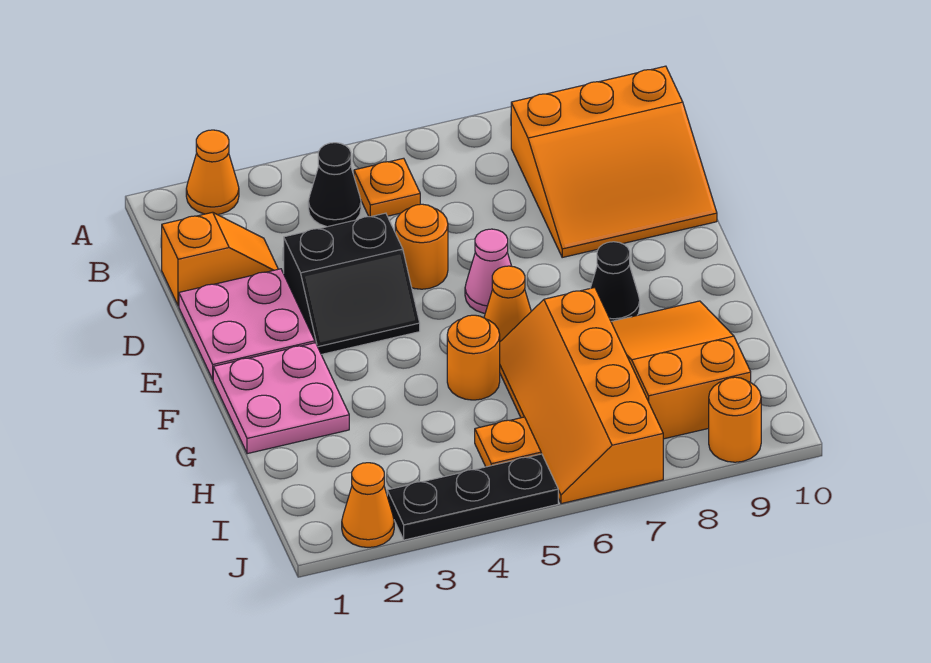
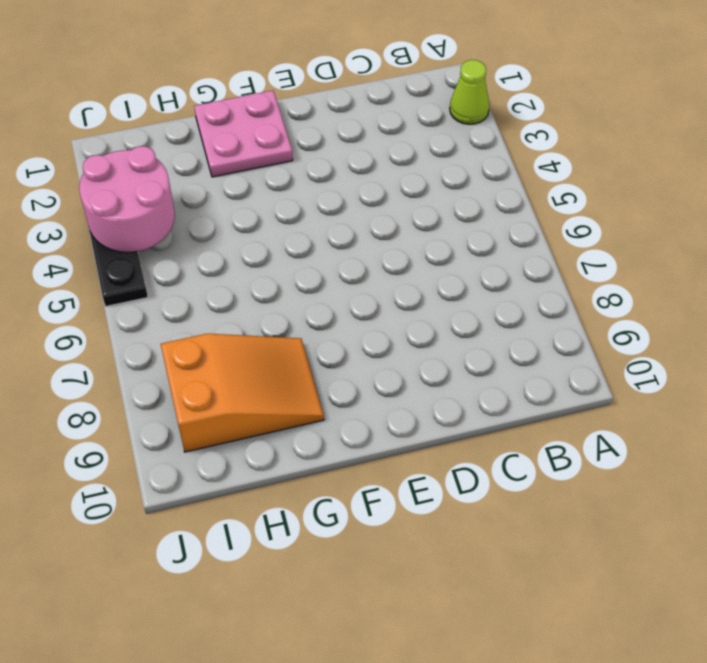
lime cone A2 level 1 -> orange cone A2 level 1
pink round brick I3:J4 level 2 -> none
none -> black cone B4 level 1
none -> orange plate B5 level 1
none -> orange slope B8:D10 level 1 top B

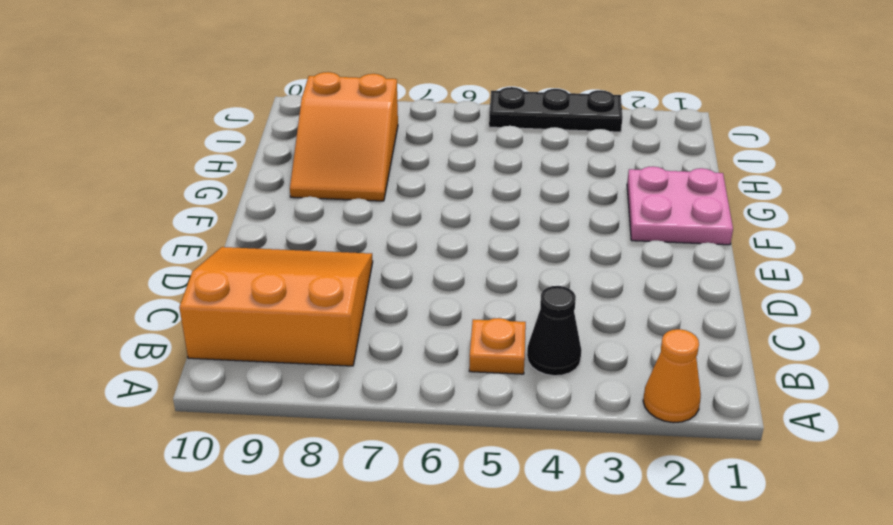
none -> orange slope C1:C2 level 1 top 1
none -> pink plate D1:E2 level 1
none -> black slope D3:E4 level 1 top D

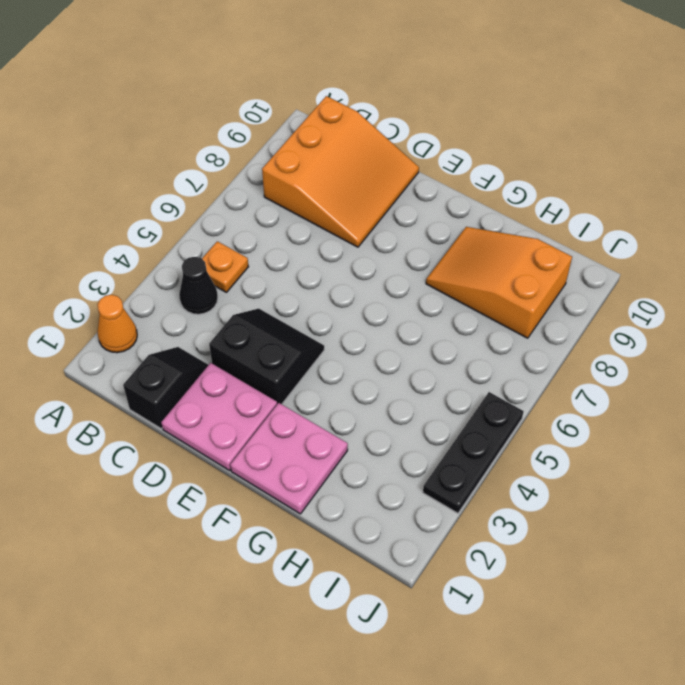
black slope C1:C2 level 1 top 1 -> orange slope C1:C2 level 1 top 1
black slope D3:E4 level 1 top 3 -> black slope D3:E4 level 1 top D
none -> orange round brick D5 level 1
none -> pink cone E6 level 1
none -> orange cone F6 level 1

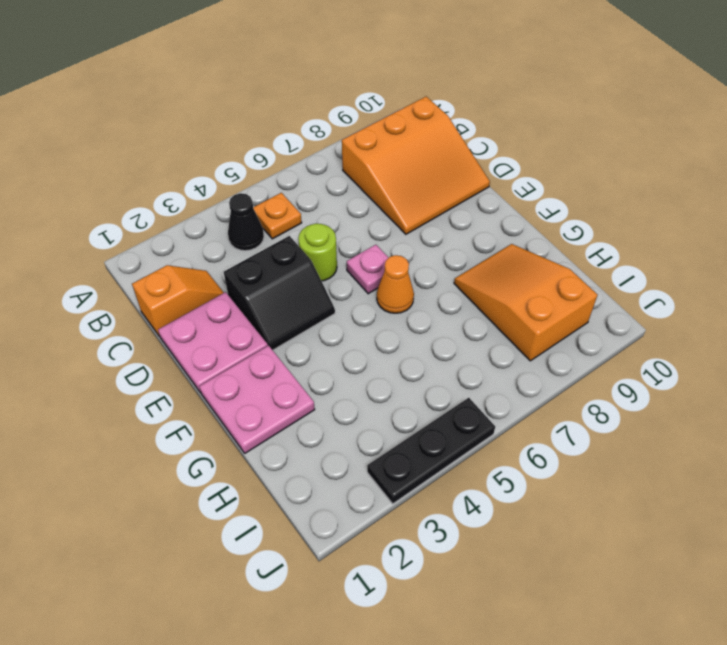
lime round brick D5 level 1 -> orange round brick D5 level 1
pink plate E6 level 1 -> pink cone E6 level 1
none -> orange cone A2 level 1
none -> black cone F8 level 1
none -> orange round brick G5 level 1

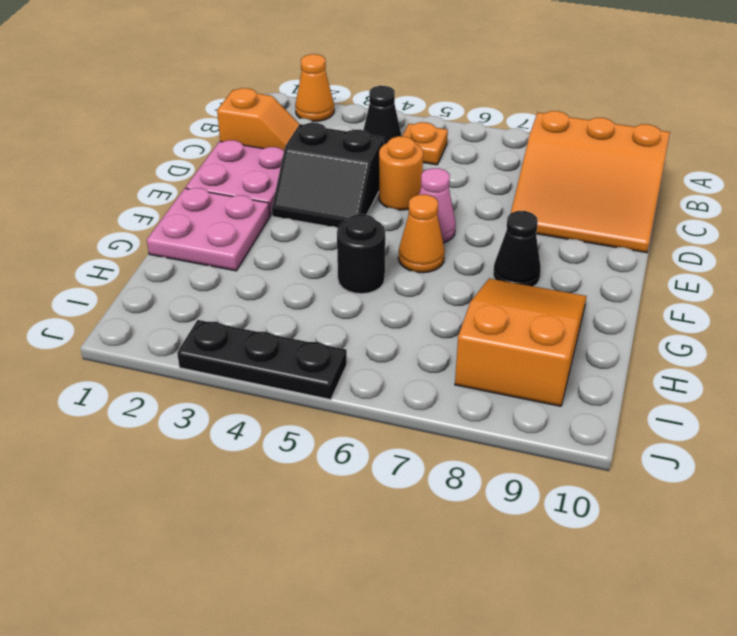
black round brick G5 level 1 -> orange round brick G5 level 1
none -> orange slope G6:J7 level 1 top 7
none -> orange plate I5 level 1
none -> orange cone J2 level 1

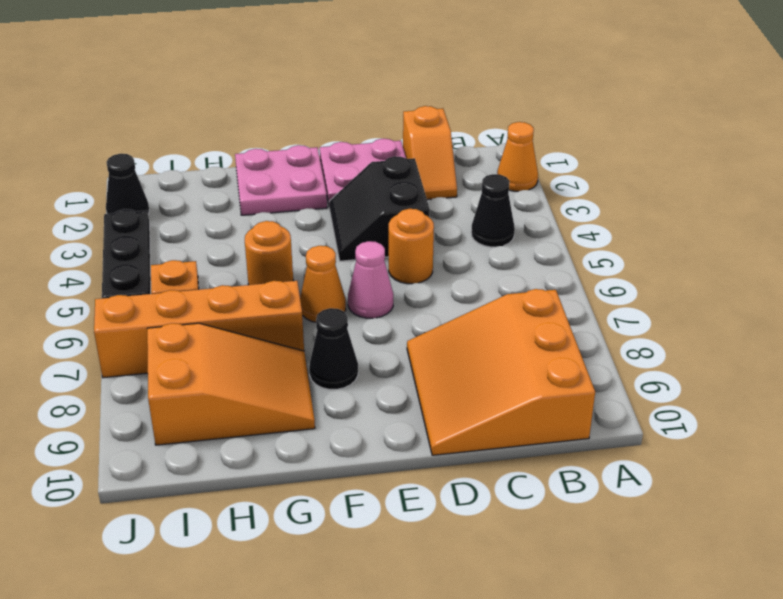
black cone J2 level 1 -> orange cone J2 level 1
none -> orange plate B5 level 1
none -> orange round brick J9 level 1

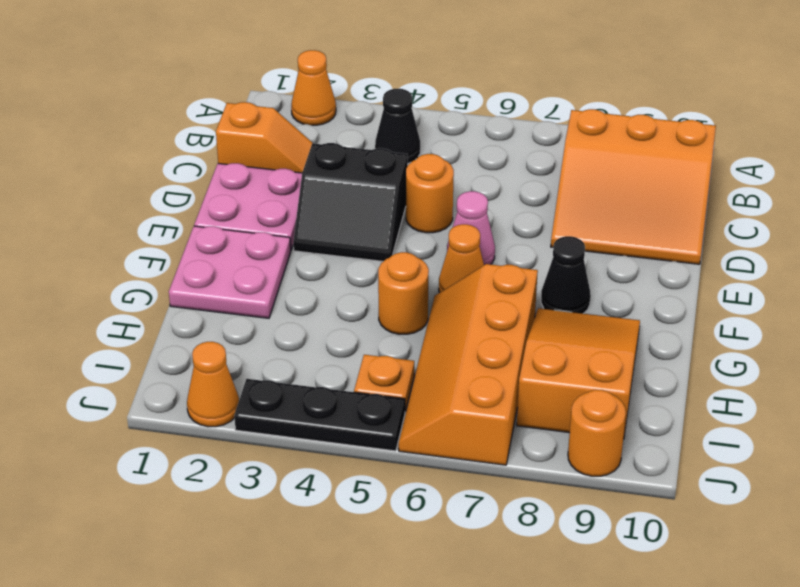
none -> orange plate B5 level 1

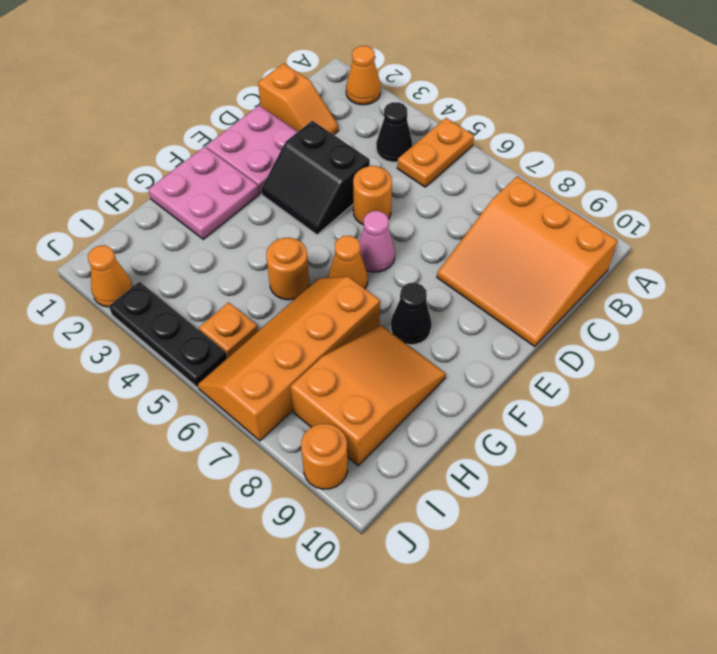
orange plate A5:B5 level 1 -> orange plate B5 level 1

